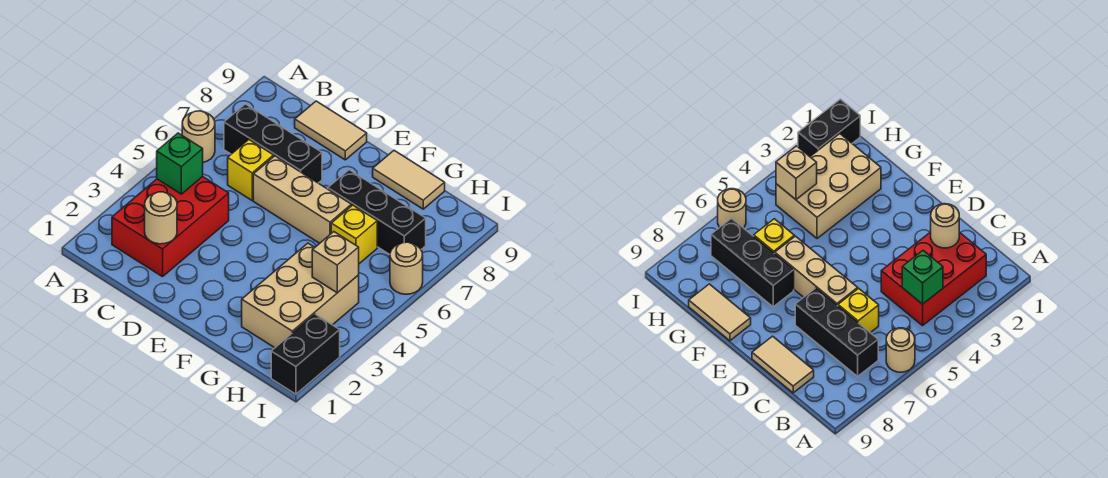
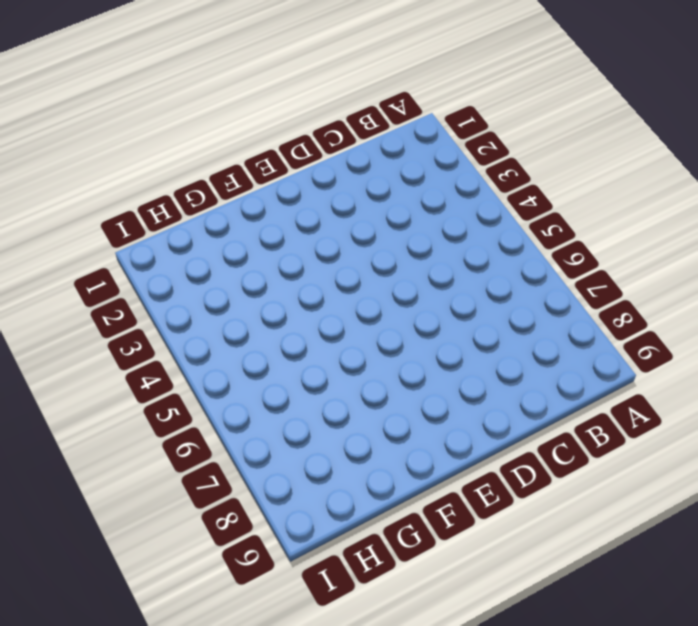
none -> tan round brick A6 level 1
none -> red brick B2:C4 level 1
none -> black brick B7:D7 level 1

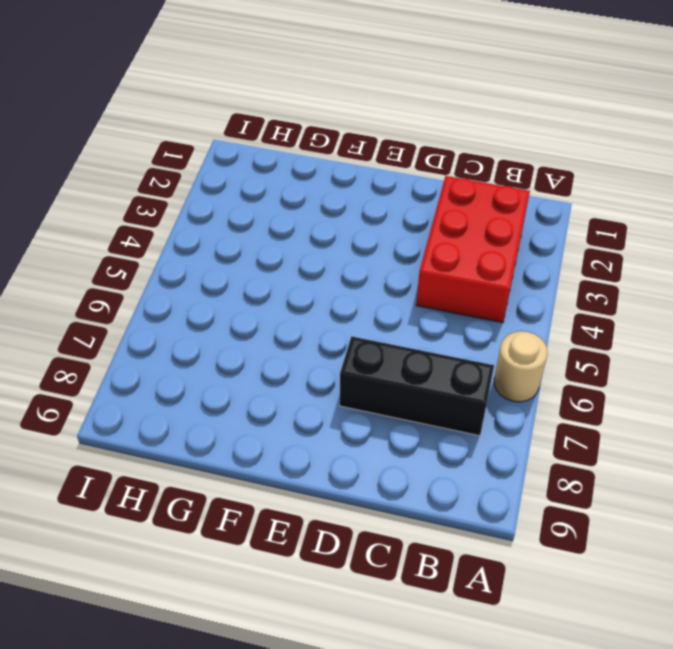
none -> yellow brick C6 level 1
none -> tan tile C9:D9 level 1
none -> tan brick D6:F6 level 1

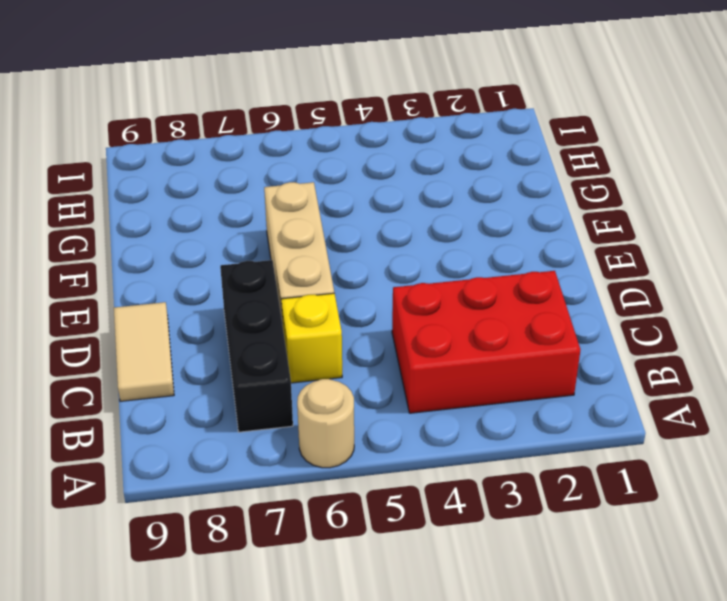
none -> black brick F7:H7 level 1
none -> tan tile F9:G9 level 1
none -> tan brick G2:H4 level 1

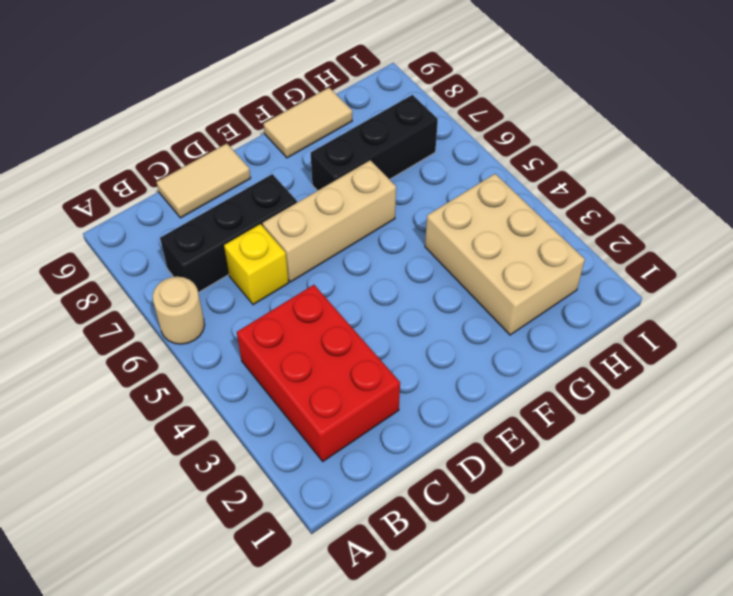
none -> yellow brick G6 level 1
none -> black brick I1:I2 level 1
none -> tan round brick I6 level 1

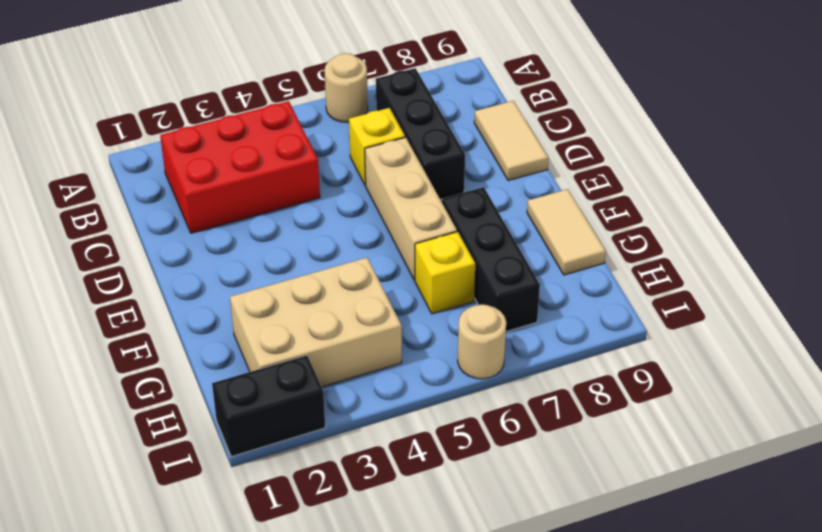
none -> green brick B4 level 2
none -> tan round brick C2 level 2
none -> tan brick H4 level 2

